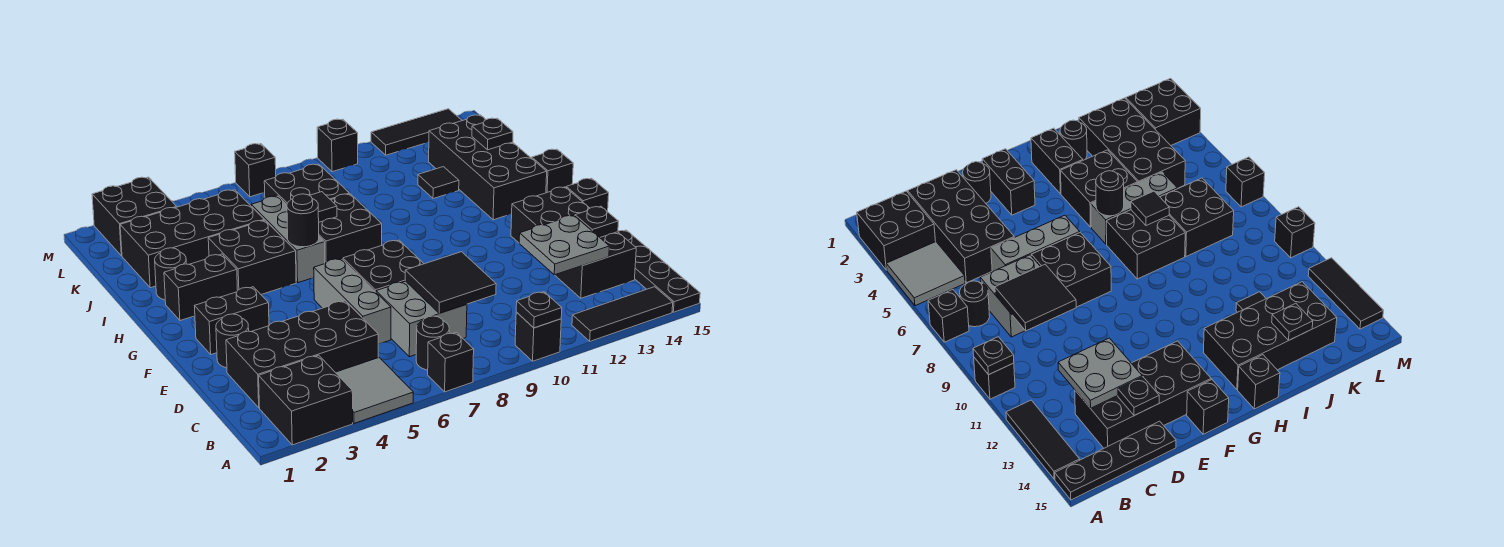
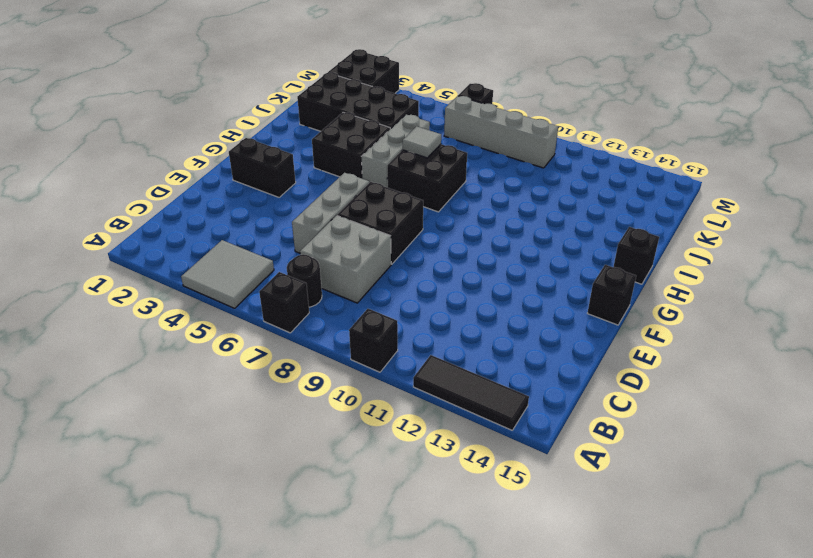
grey tile I7 level 2 -> black tile I7 level 2
grey brick L7:L10 level 1 -> none
none -> black brick A2:B3 level 1
none -> black plate A15:D15 level 1
none -> black brick C2:D5 level 1
none -> black brick C13:F14 level 1

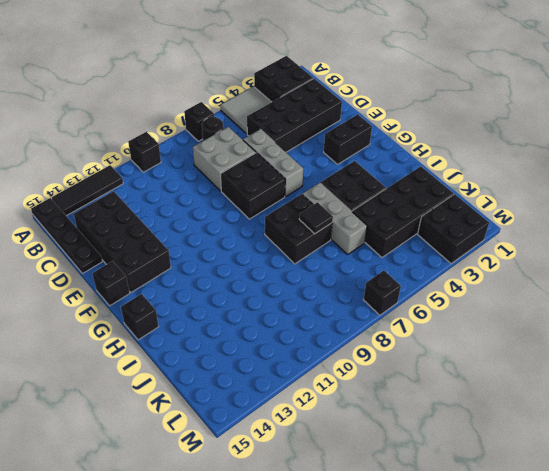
none -> black round brick E2 level 1
none -> black brick H2:H3 level 1
none -> black brick H13:K14 level 1
none -> black round brick I2 level 1

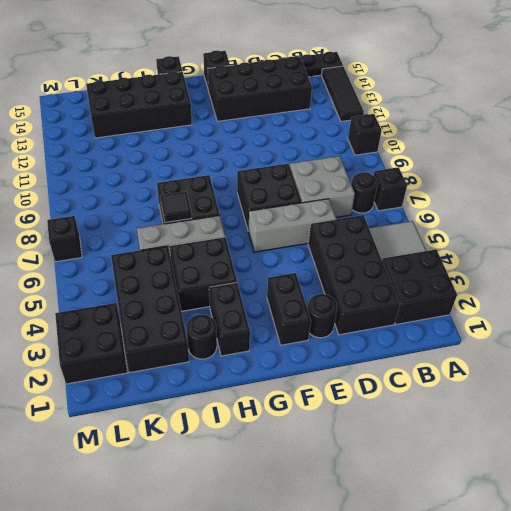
none -> black brick J7:K8 level 1
none -> black tile J12 level 1
none -> black brick M10 level 1
none -> black tile M12:M14 level 1

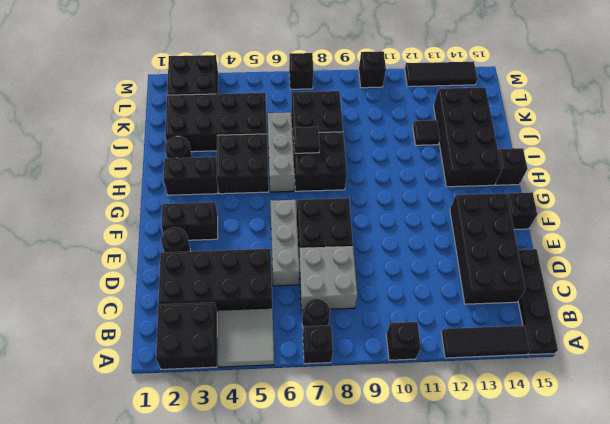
none -> black plate A10 level 2
none -> black tile C8:D9 level 2
none -> grey plate C12:D13 level 2
none -> black plate D14 level 2

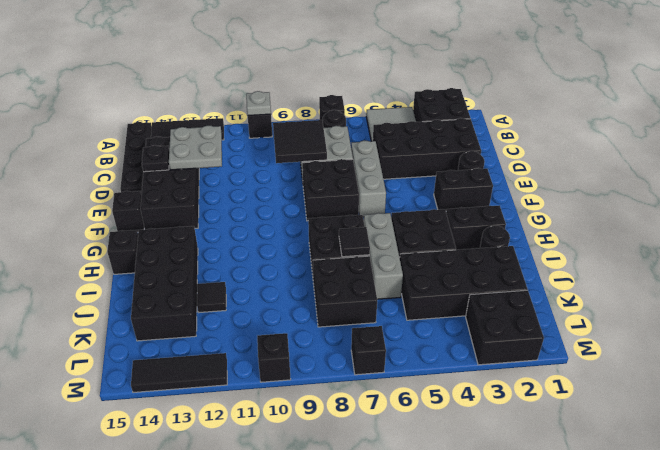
grey plate A10 level 2 -> black plate A10 level 2
none -> black round brick H6 level 2
none -> black plate J14 level 2

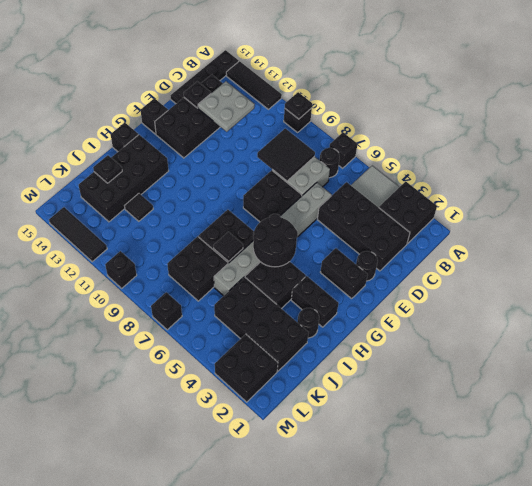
black round brick G5:H6 level 2 -> black round brick H6 level 2

